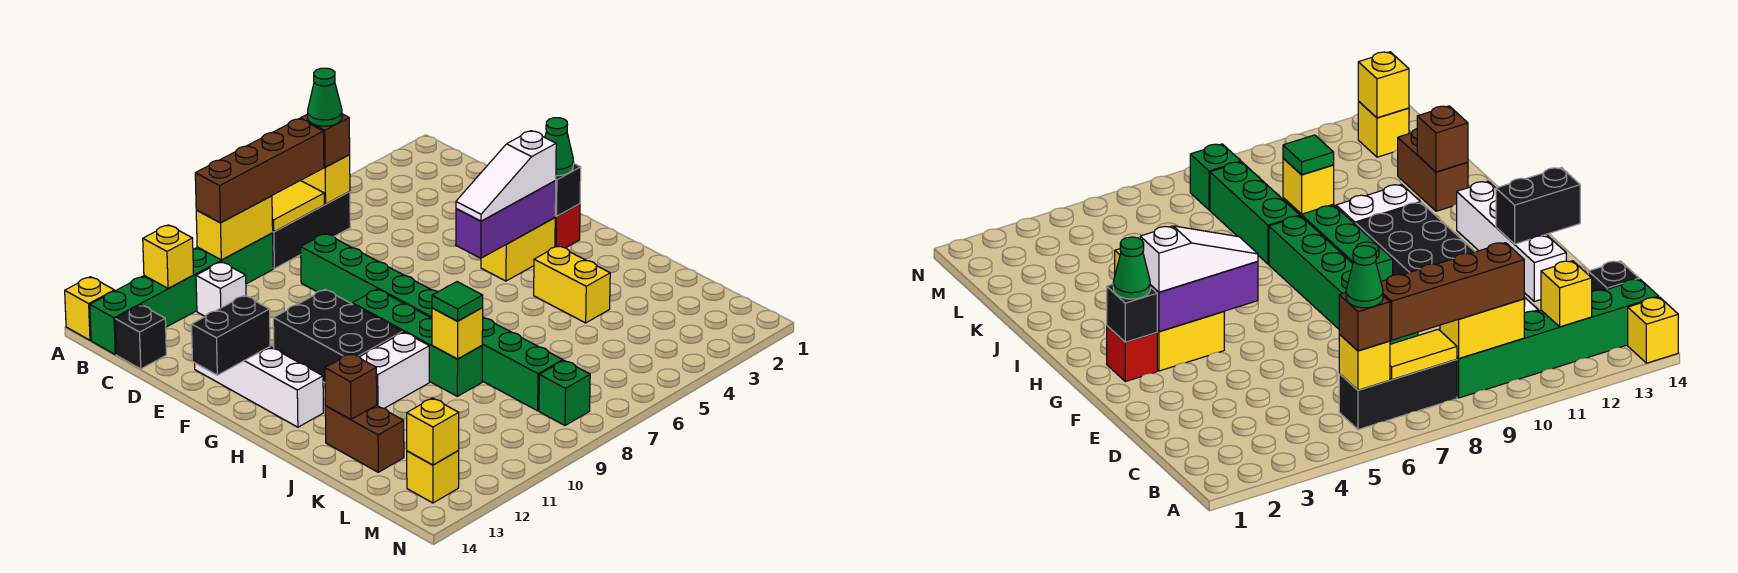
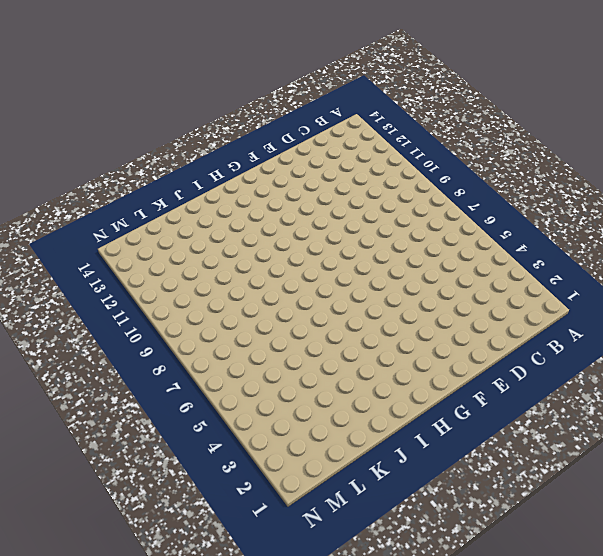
none -> yellow brick A14 level 1
none -> black brick B6:B8 level 1
none -> green brick B9:B14 level 1
none -> white brick C11 level 1

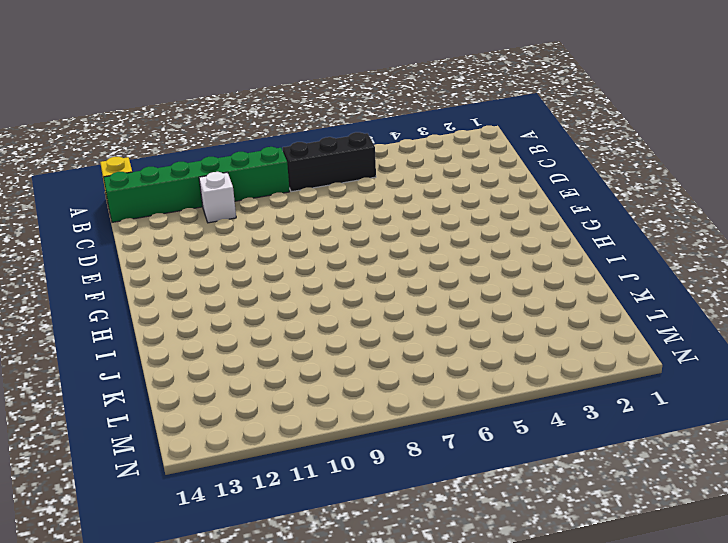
none -> black brick C14 level 1
none -> green brick D8:I8 level 1
none -> white brick E13:H13 level 1
none -> black brick F10:H11 level 1

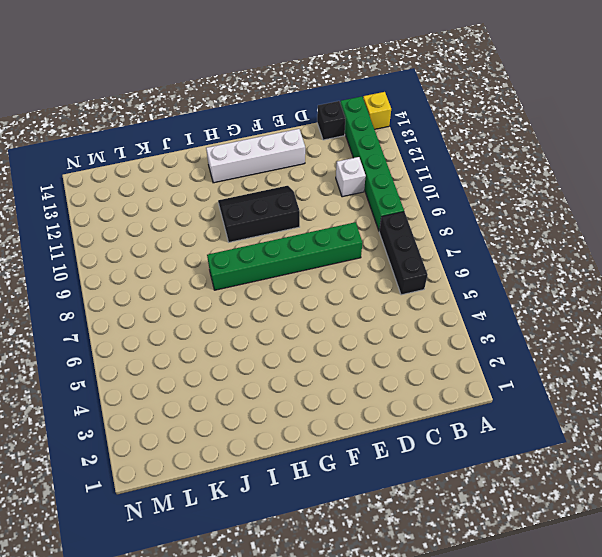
black slope F10:H11 level 1 top 10 -> black brick F10:H11 level 1
none -> red brick G2 level 1
none -> yellow brick G3:G4 level 1
none -> green brick G9:J9 level 1
none -> yellow brick I4:J4 level 1

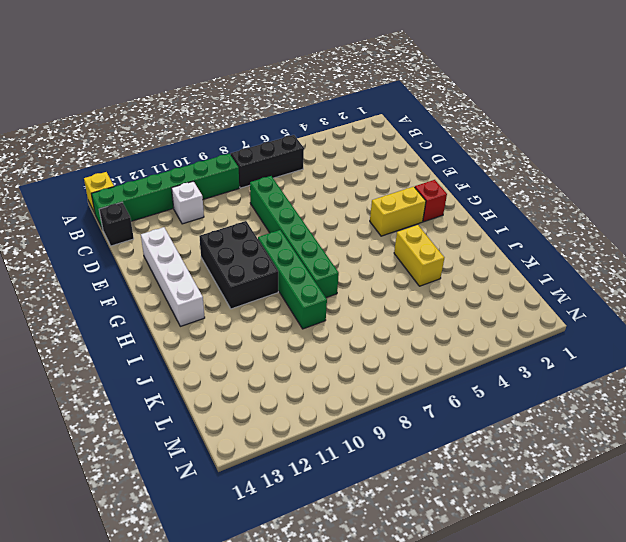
none -> white brick I10:I11 level 1
none -> green brick J8:L8 level 1
none -> brown brick J13:K13 level 1
none -> green brick M8 level 1

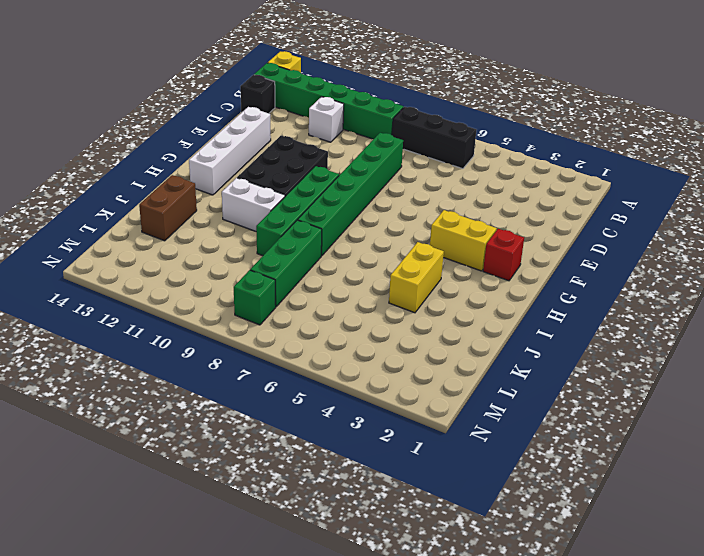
none -> yellow brick M13 level 1
none -> yellow brick B6 level 2
none -> yellow tile B7:B8 level 2
none -> yellow brick B9:B10 level 2

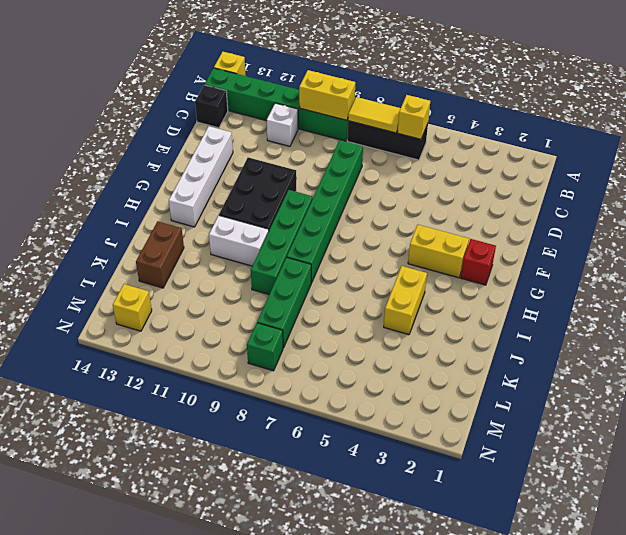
none -> yellow brick B12 level 2
none -> black brick F13:F14 level 2
none -> black brick G2 level 2
none -> purple brick G3:G5 level 2

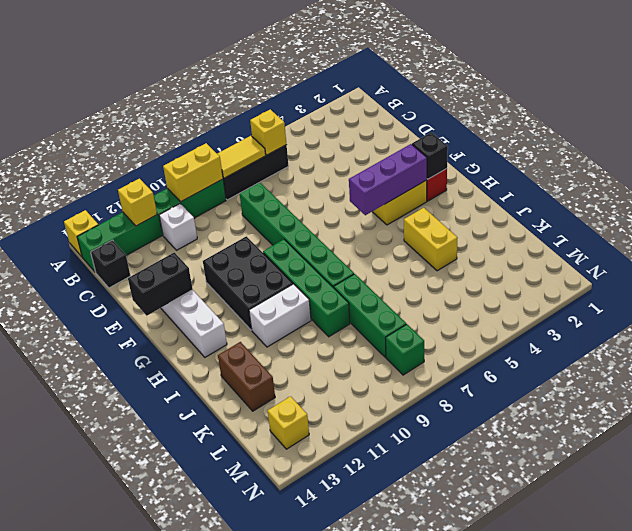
none -> yellow brick J9 level 2
none -> brown brick J13 level 2
none -> yellow brick M13 level 2
none -> brown brick B6 level 3

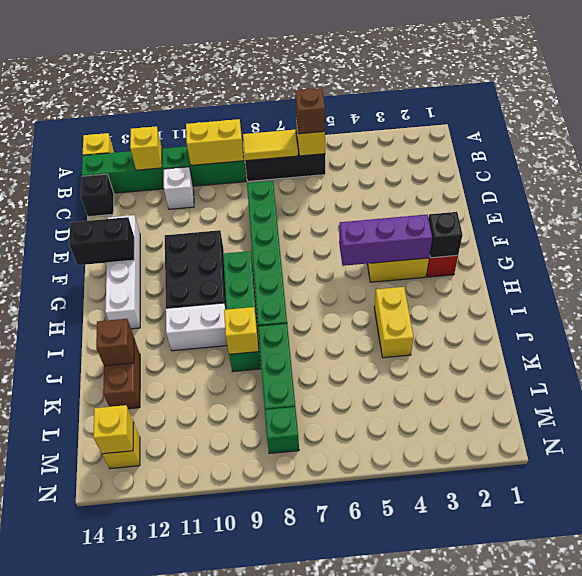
none -> brown brick B7:B10 level 3
none -> green cone G2 level 3
none -> white slope G3:G5 level 3 top 3
none -> green tile J9 level 3

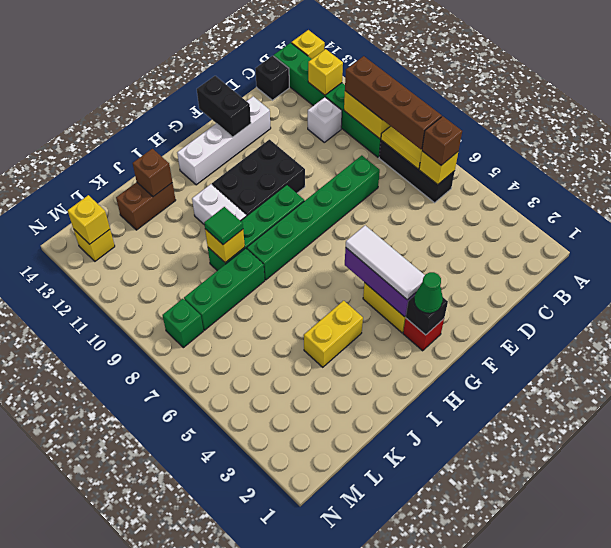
white tile G3:G5 level 3 -> white slope G3:G5 level 3 top 3
none -> green cone B6 level 4

